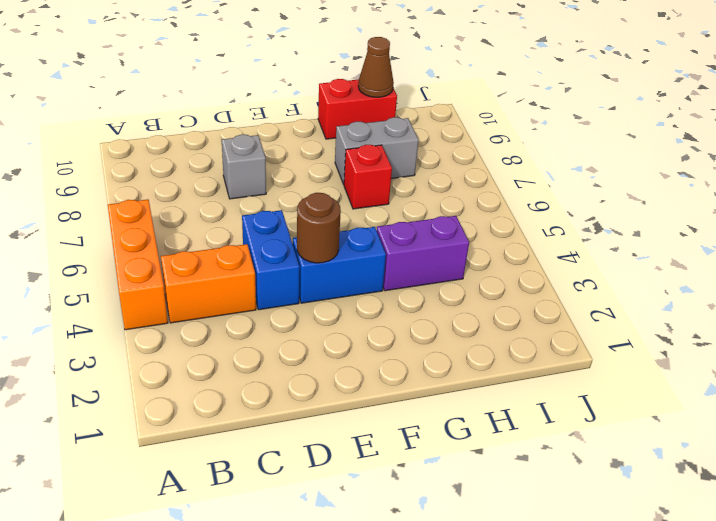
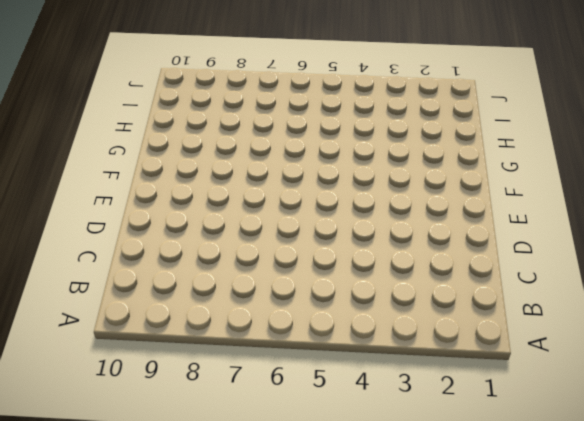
none -> orange brick A4:A6 level 1
none -> orange brick B4:C4 level 1

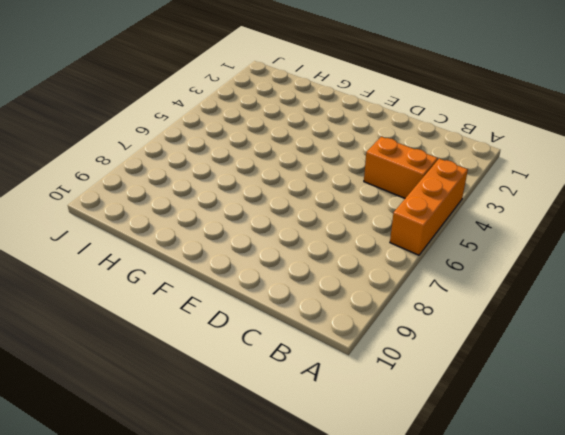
none -> blue brick D4:D5 level 1
none -> grey brick D8 level 1

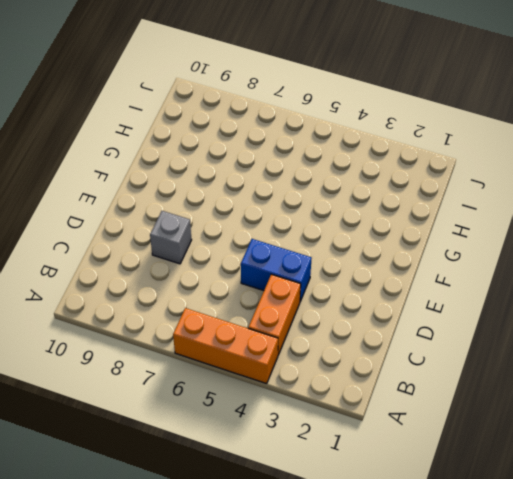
none -> blue brick E4:F4 level 1
none -> purple brick G4:H4 level 1

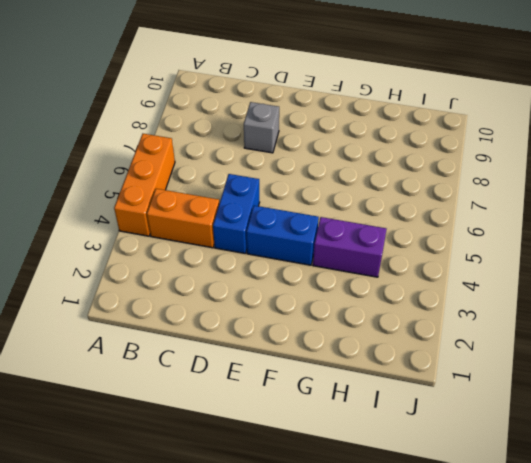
none -> red brick G7 level 1
none -> grey brick G8:H8 level 1

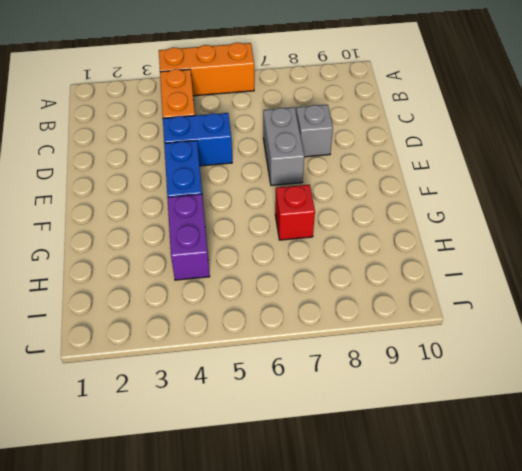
grey brick D7:E7 level 1 -> grey brick G8:H8 level 1
none -> red brick G10:H10 level 1
none -> brown round brick E4 level 2

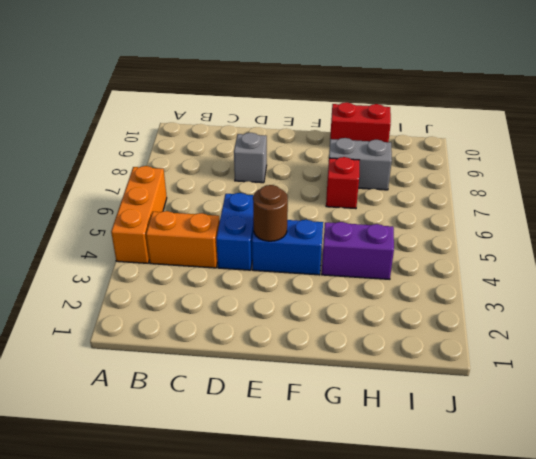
none -> brown cone H10 level 2

